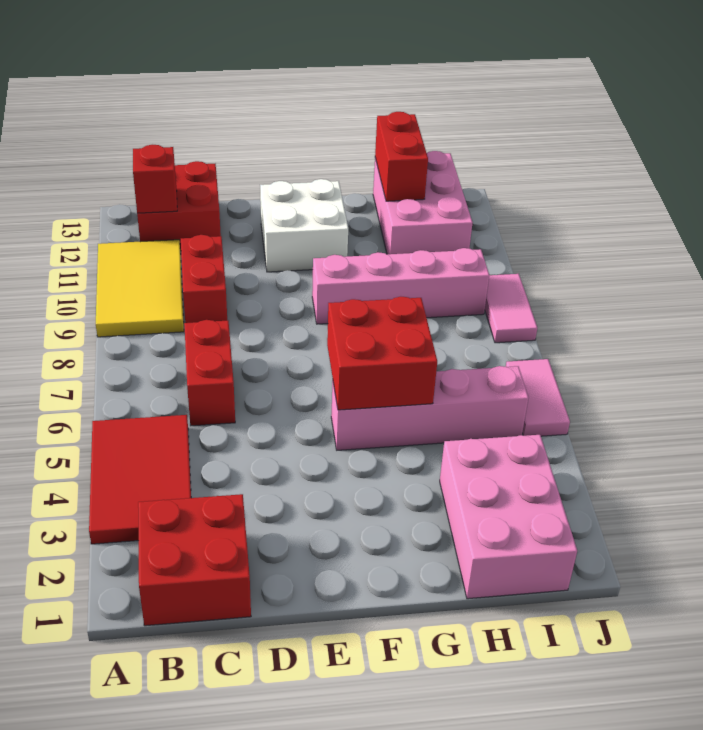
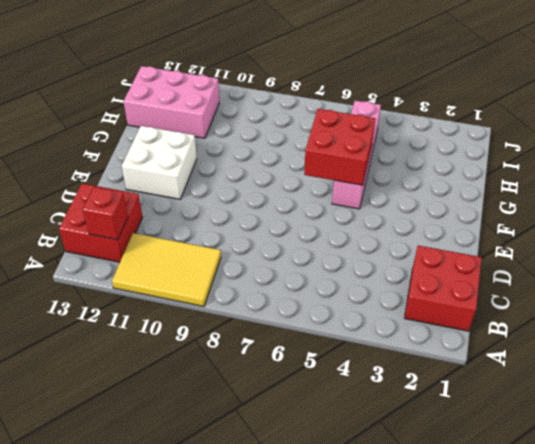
none -> red tile A3:B5 level 1
none -> red brick C6:C7 level 1
none -> red brick C9:C10 level 1

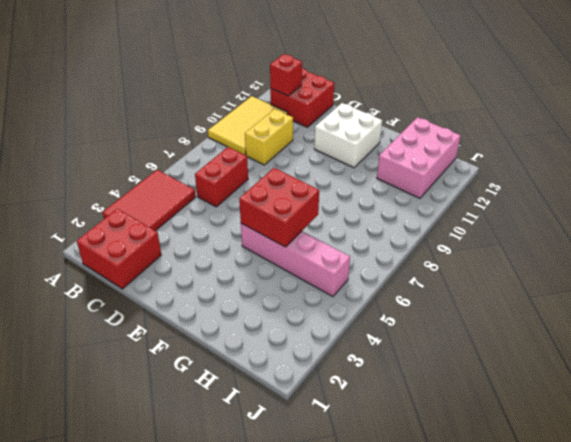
yellow brick C9:C10 level 1 -> red brick C9:C10 level 1
none -> pink brick F9:I9 level 1
none -> pink brick H1:I3 level 1
none -> pink tile J5:J6 level 1

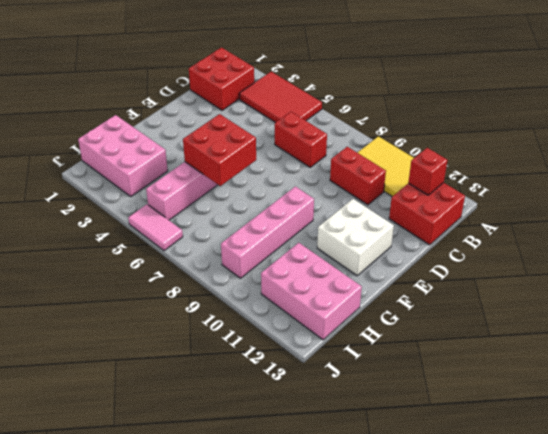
none -> pink tile J8:J9 level 1
none -> red brick H12:H13 level 2

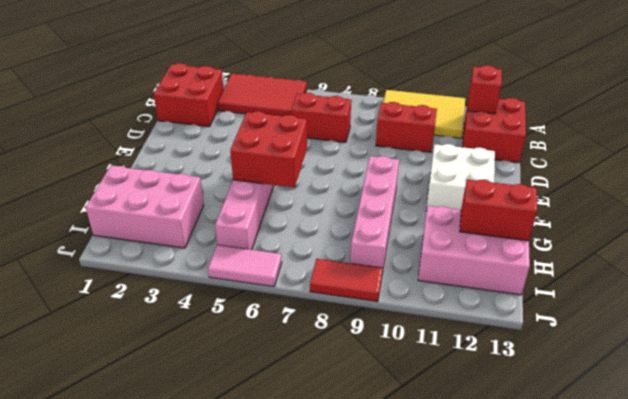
red tile J8:J9 level 1 -> pink tile J8:J9 level 1

